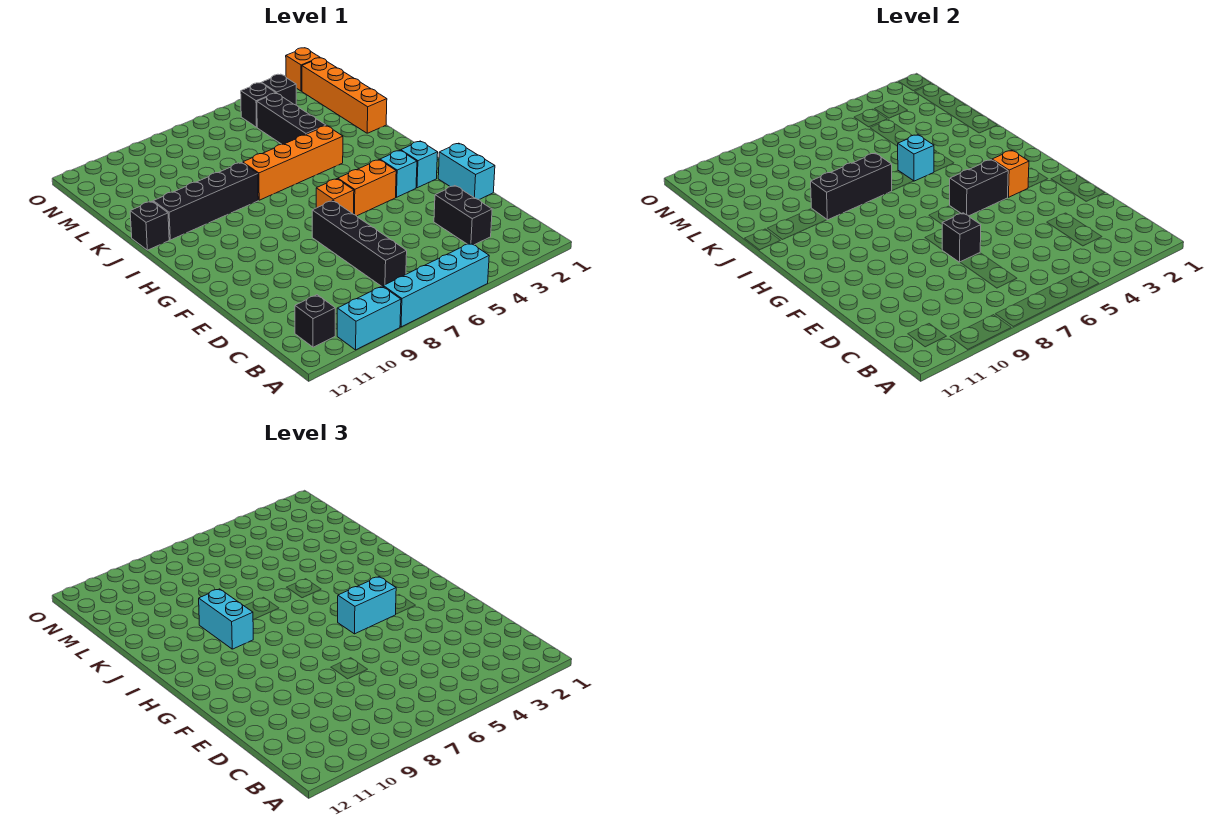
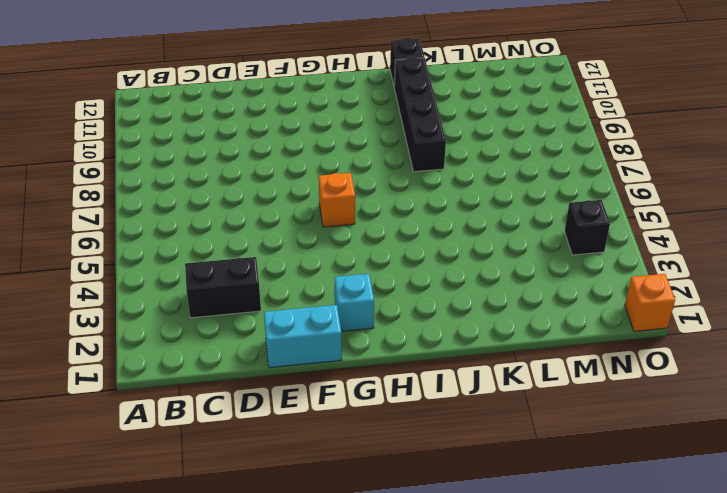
none -> cyan brick A5:A8 level 1
none -> cyan brick A9:A10 level 1
none -> black brick B11 level 1

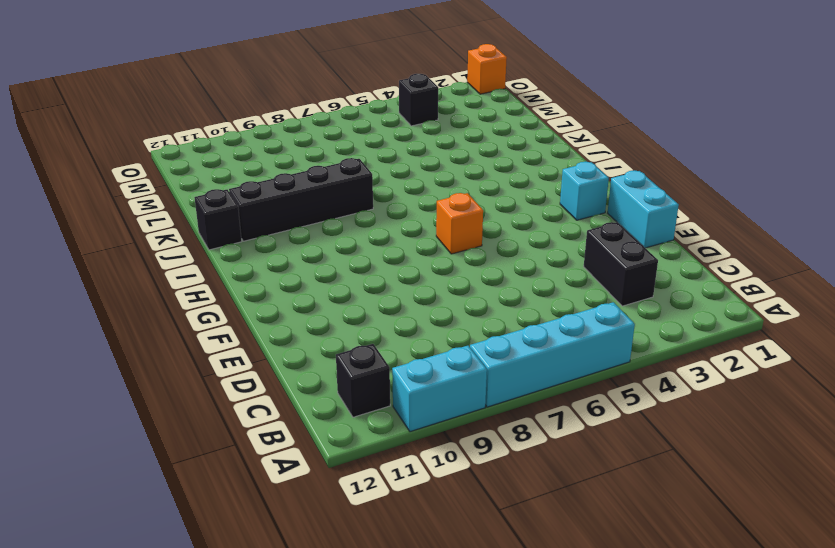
none -> black brick C7:F7 level 1
none -> cyan brick G3 level 1
none -> orange brick G4:G5 level 1

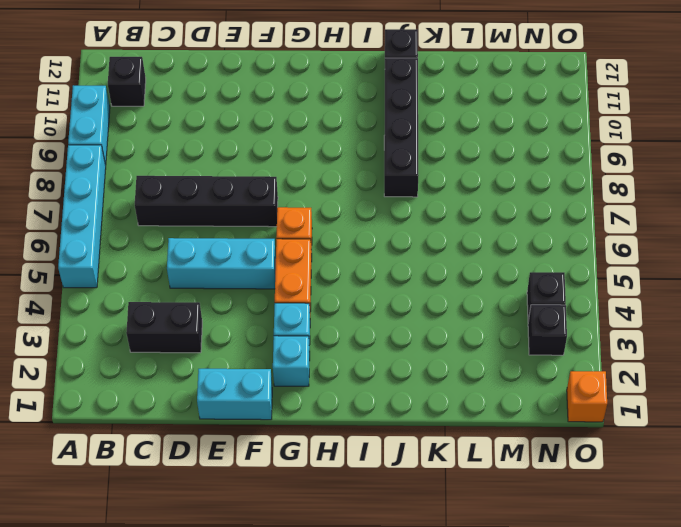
cyan brick D5:F5 level 1 -> none
none -> orange brick J4:J7 level 1
none -> orange brick K1:N1 level 1
none -> black brick K4:M4 level 1

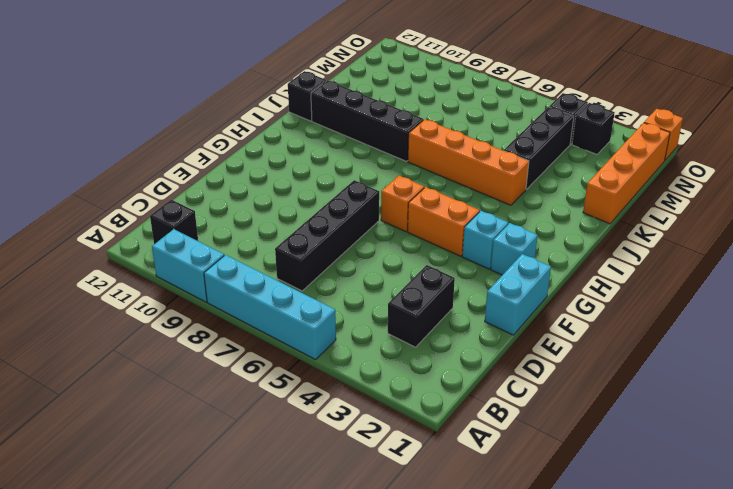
none -> black brick E7 level 2
none -> orange brick G3 level 2
none -> black brick G4:G5 level 2

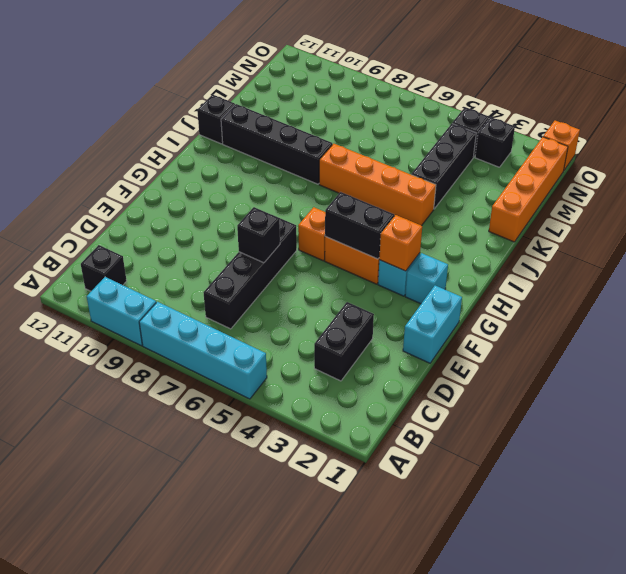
none -> cyan brick J5 level 2
none -> black brick J7:J9 level 2
none -> cyan brick G4:G5 level 3

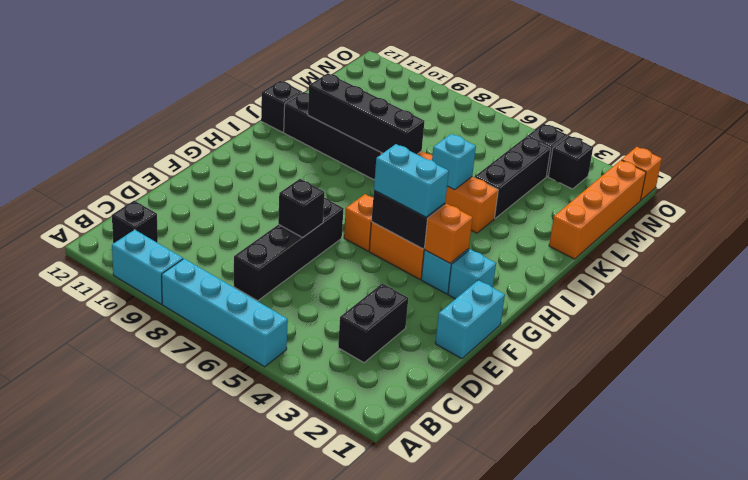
black brick J7:J10 level 2 -> black brick J7:J9 level 2
none -> cyan brick I9:J9 level 3

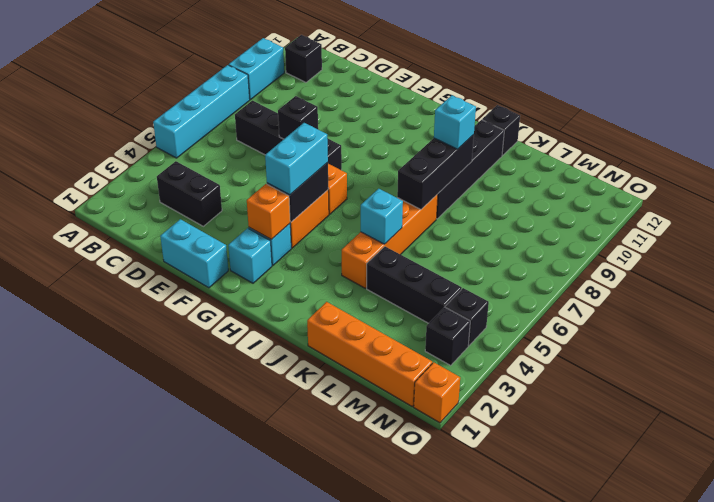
cyan brick J9 level 3 -> cyan brick I9:J9 level 3

